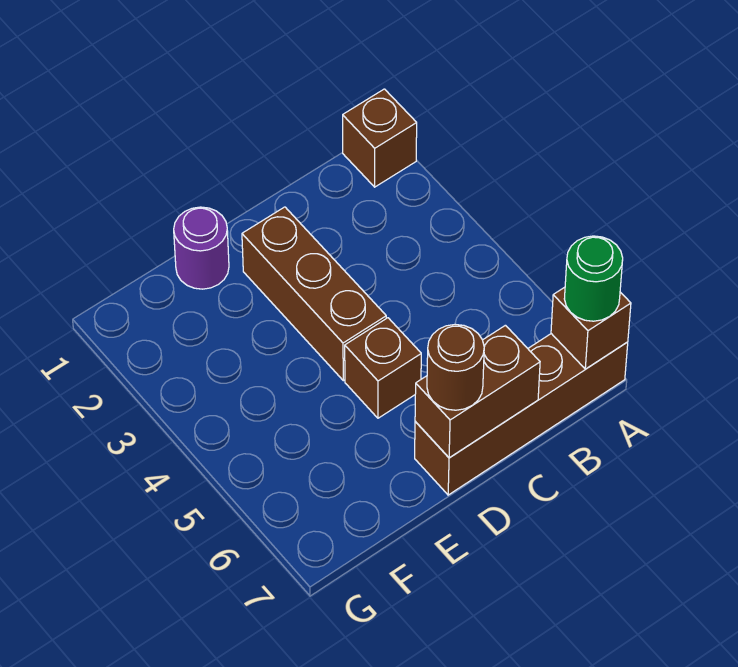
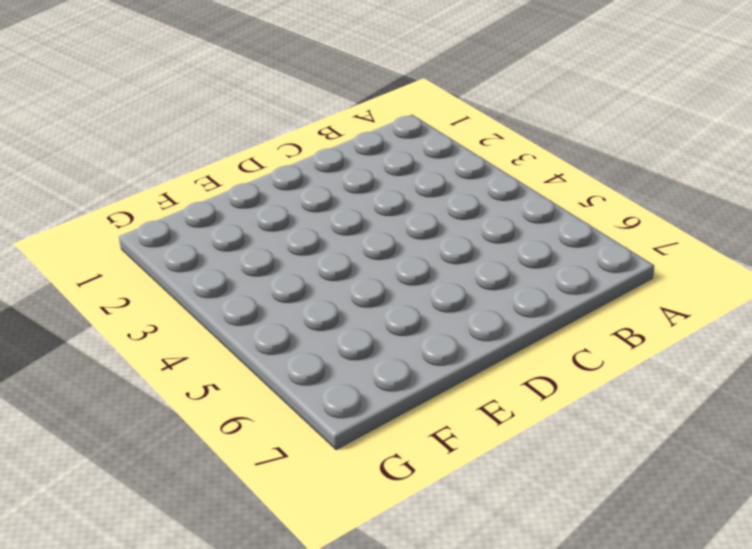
none -> brown brick A1 level 1
none -> brown brick A7:D7 level 1

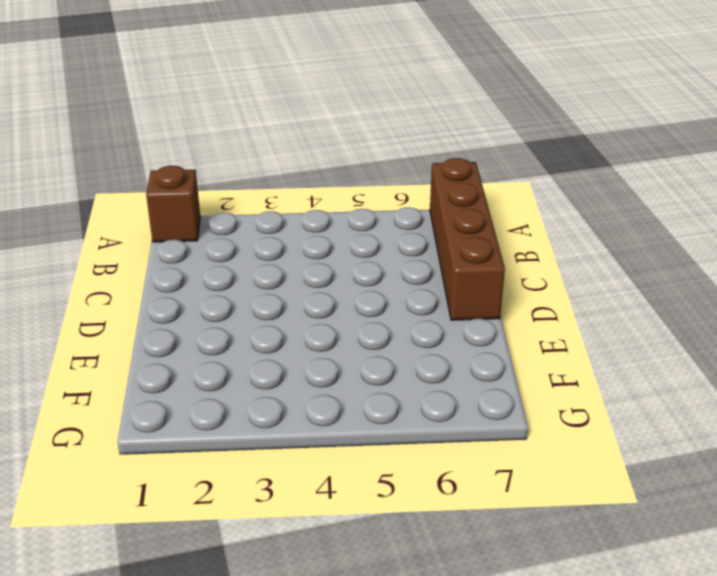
none -> brown brick D2:D4 level 1
none -> brown brick D5 level 1

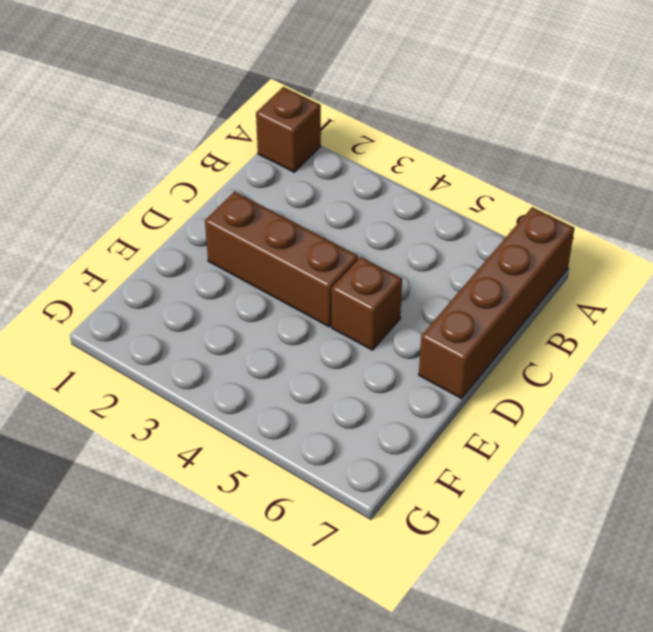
none -> purple round brick E1 level 1
none -> brown brick A7 level 2

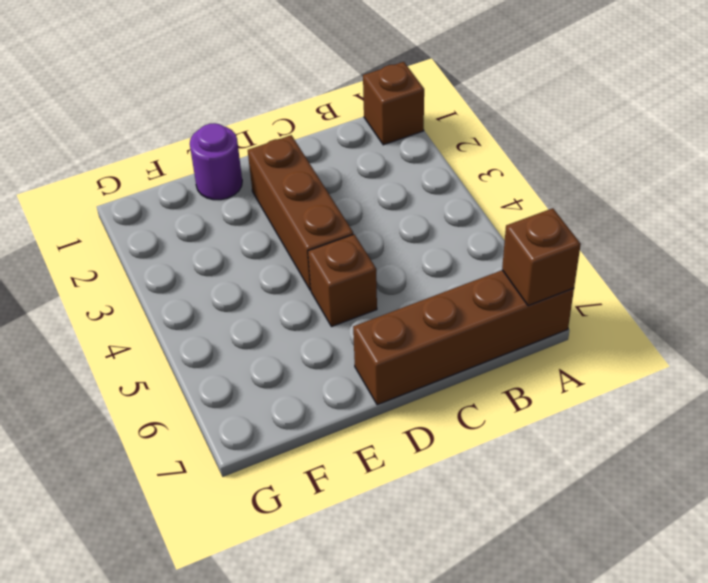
none -> brown brick C7:D7 level 2
none -> green round brick A7 level 3

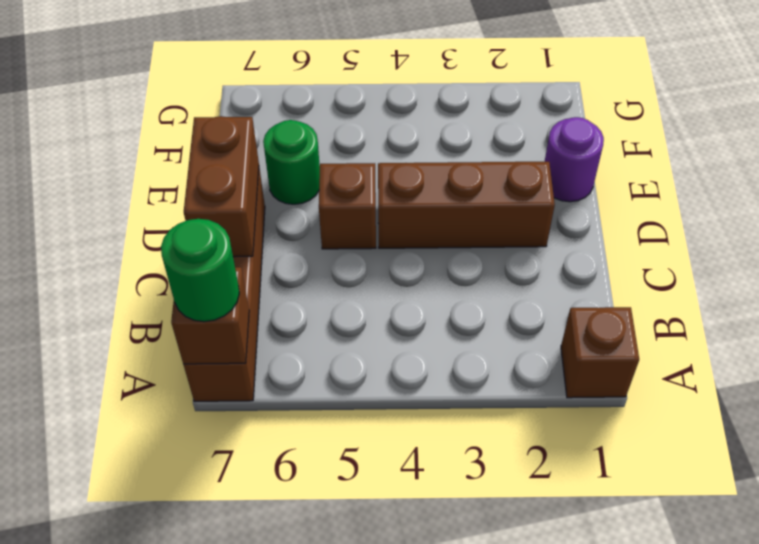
green round brick E6 level 1 -> none
none -> brown round brick D7 level 3

